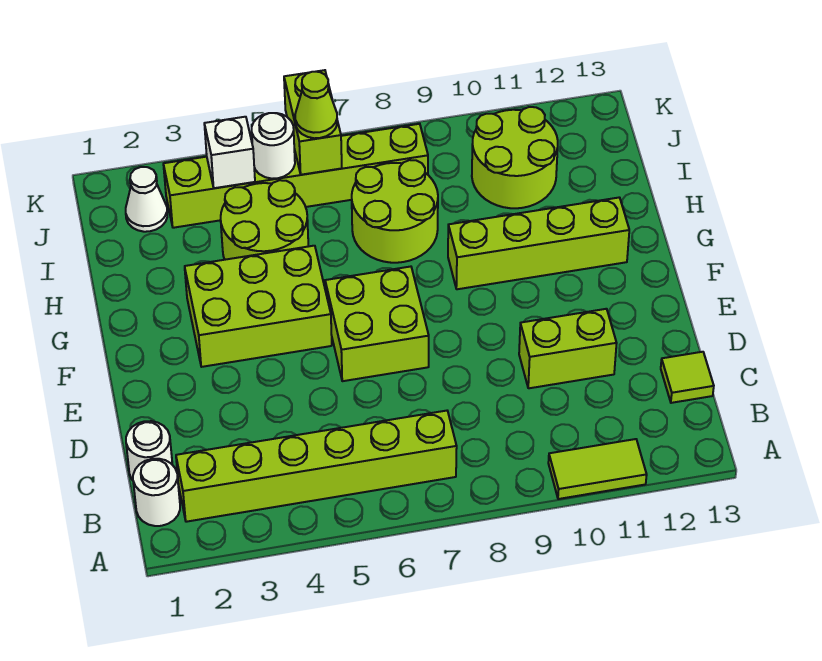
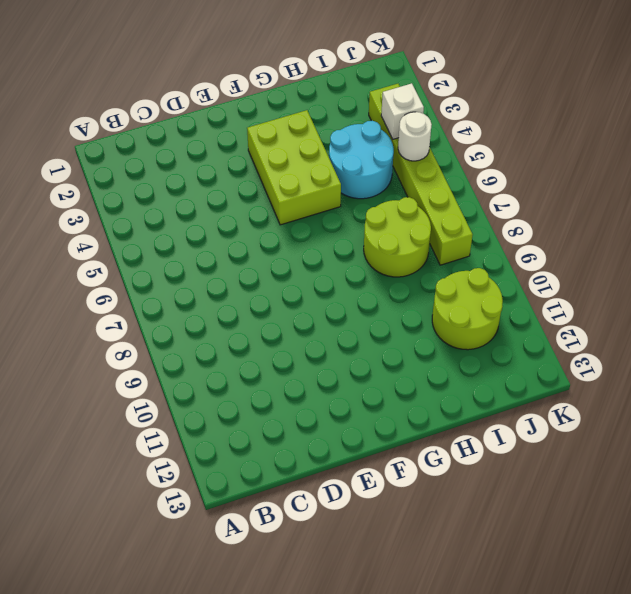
cyan round brick H4:I5 level 1 -> lime round brick H4:I5 level 1
none -> lime tile A10:A11 level 1
none -> white round brick B1 level 1
none -> lime brick B2:B7 level 1

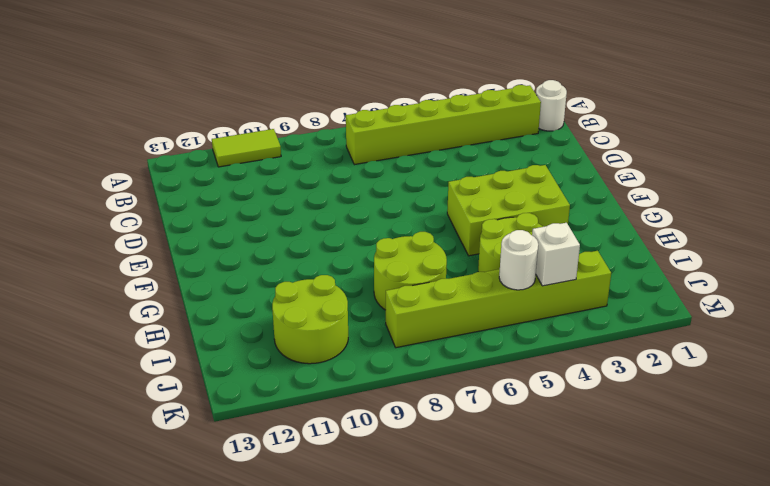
none -> white round brick C1 level 1
none -> lime tile C13 level 1
none -> lime brick D10:D11 level 1

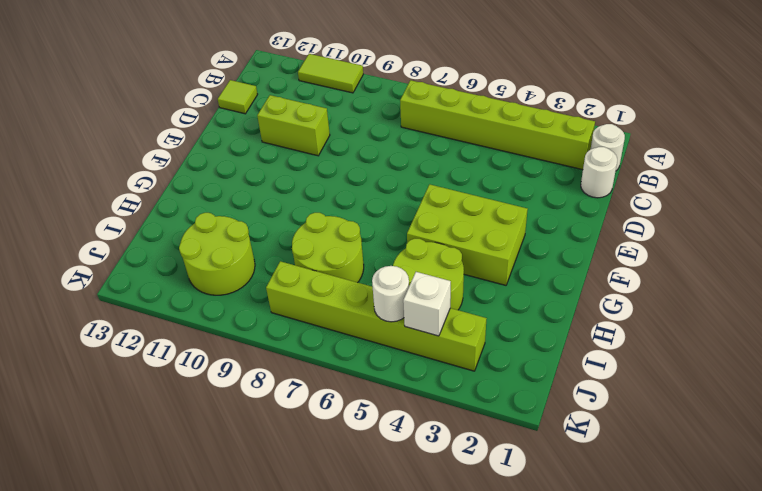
none -> lime brick E6:F7 level 1
none -> lime brick G9:G12 level 1
none -> white cone J2 level 1

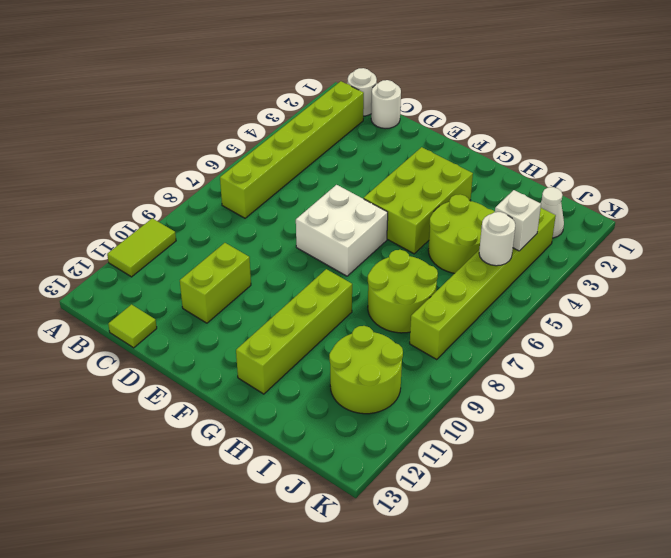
white brick E6:F7 level 1 -> lime brick E6:F7 level 1
none -> lime brick J6:K6 level 2
none -> lime cone J6 level 3

